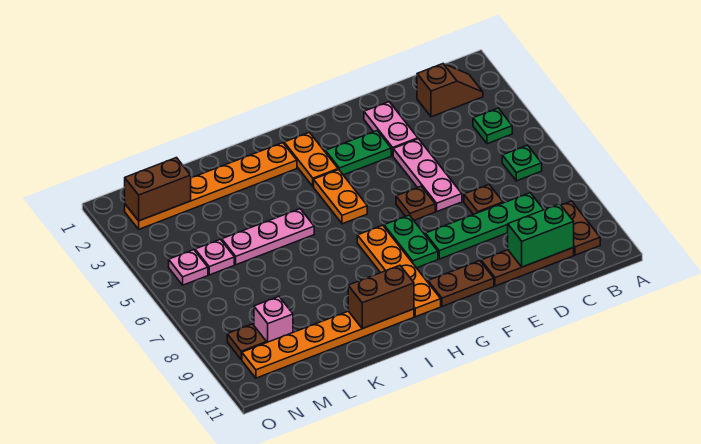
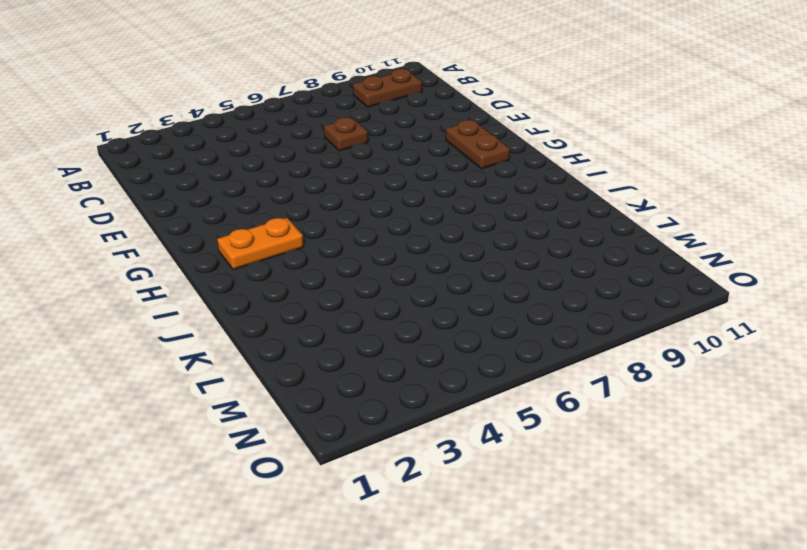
none -> brown slope B2:C2 level 1 top C
none -> green plate B4 level 1
none -> green plate B6 level 1

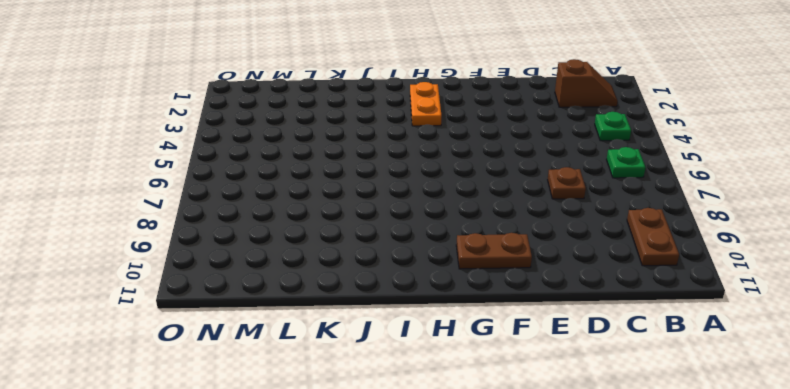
none -> green plate C8:F8 level 1
none -> brown plate C10:E10 level 1
none -> pink plate E2:E3 level 1

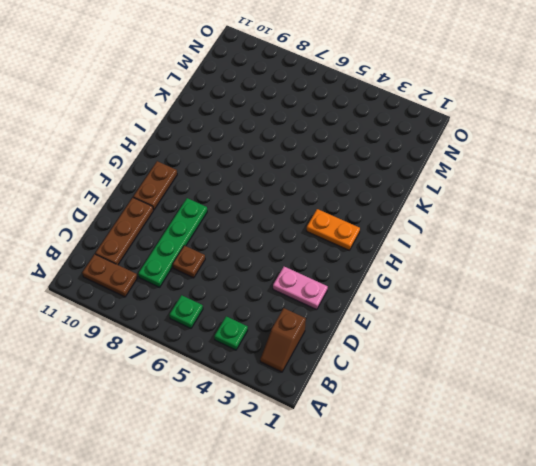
none -> pink plate E4:E6 level 1
none -> green plate F3:G3 level 1
none -> brown plate F6 level 1

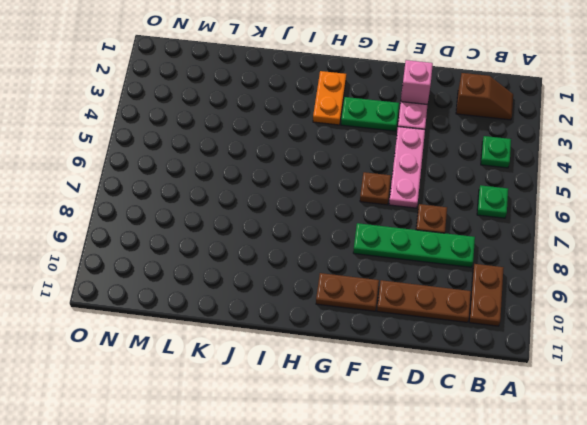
pink brick E2 level 2 -> pink brick M9 level 1
none -> green plate G7:G8 level 1
none -> orange plate H4:H5 level 1
none -> orange plate H7:H10 level 1

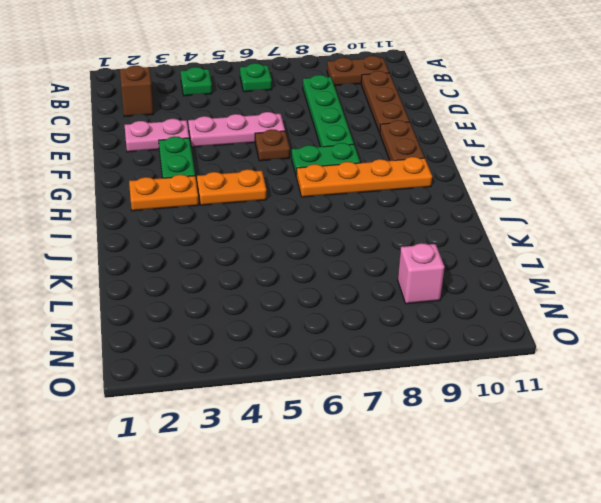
none -> brown plate D7 level 1
none -> orange plate I2:N2 level 1
none -> orange plate I10:N10 level 1

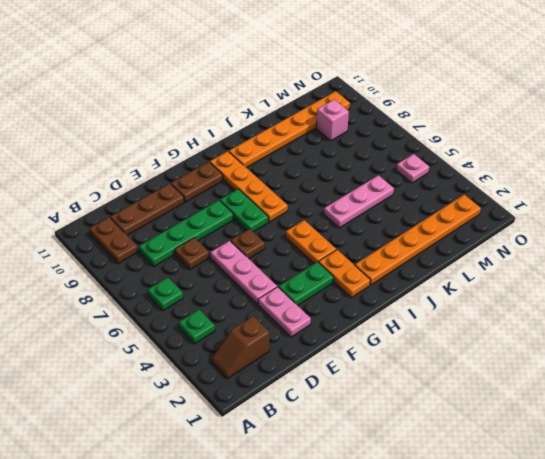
none -> pink plate M5 level 1
none -> brown plate N9 level 1
none -> green brick C10:D10 level 2

